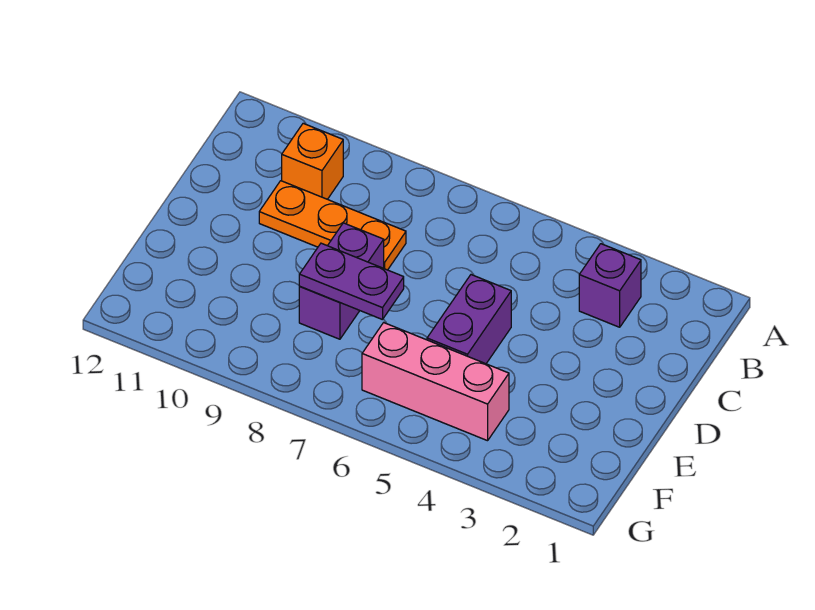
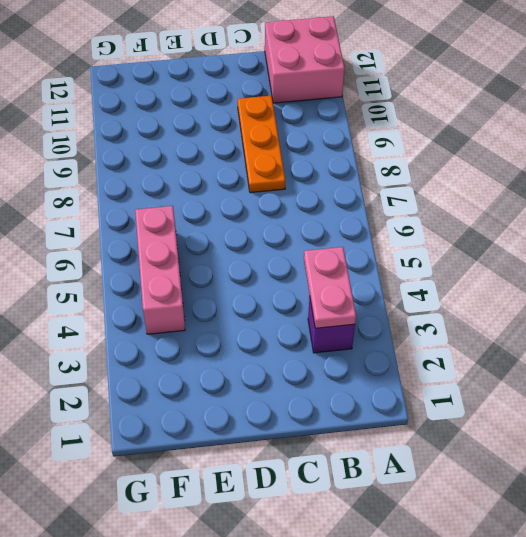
pink brick A11:B12 level 1 -> none
pink plate B3:B4 level 2 -> none
none -> orange brick B10 level 1
none -> purple brick D5:E5 level 1

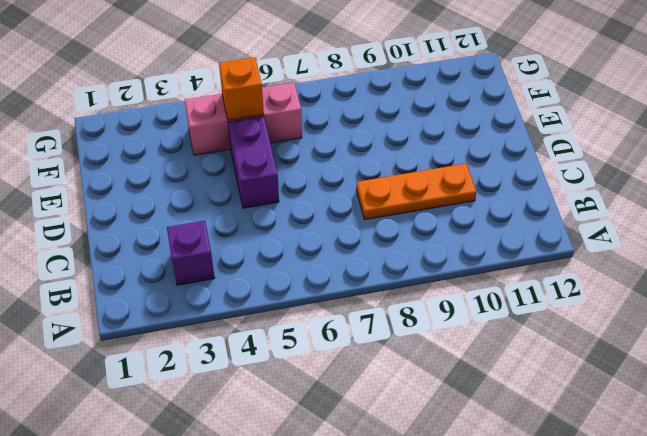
orange brick F5 level 2 -> orange brick B10 level 1
none -> purple brick D8:E8 level 1
none -> purple plate E7:E8 level 2

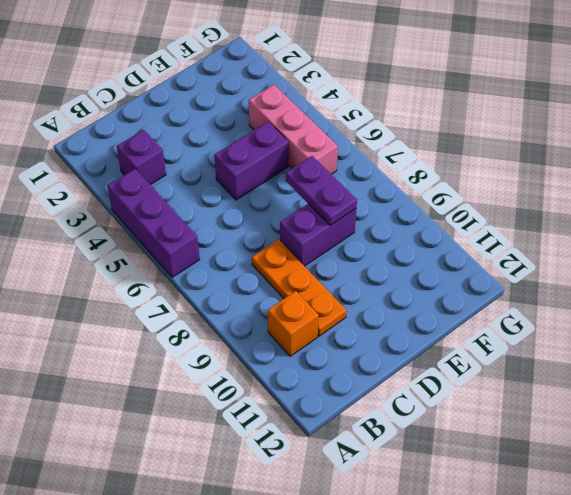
purple brick A4:A6 level 1 -> none

